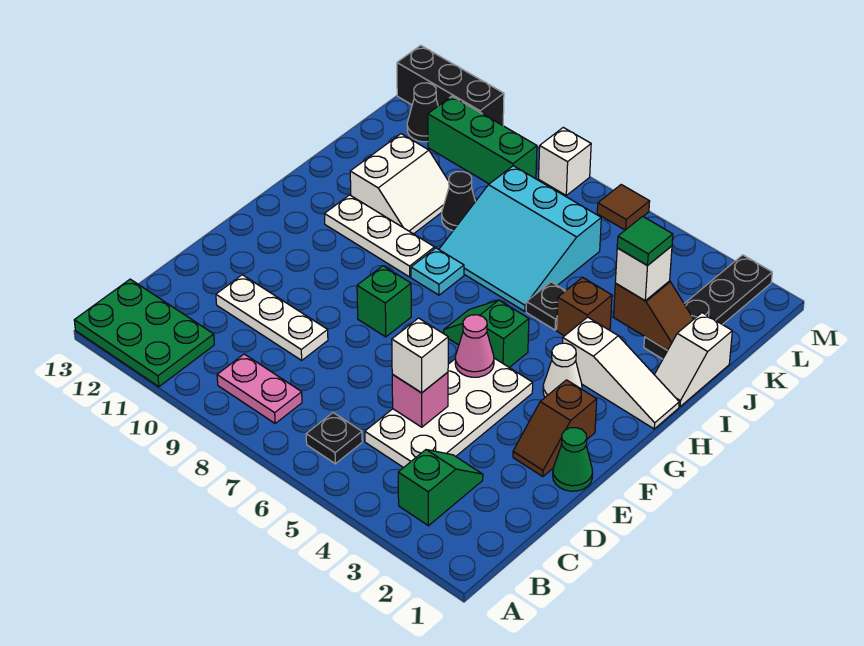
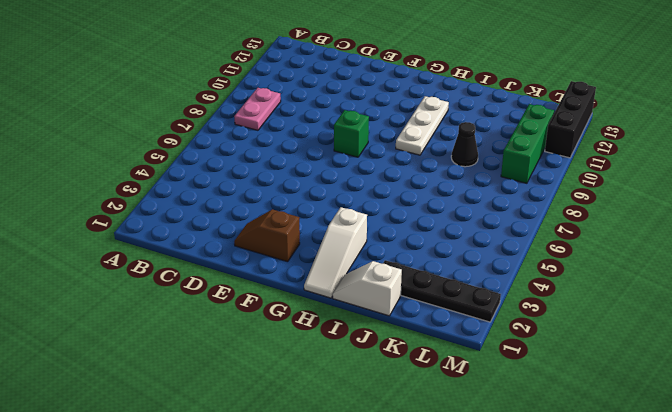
none -> green plate A11:B13 level 1
none -> green slope B3:C3 level 1 top B
none -> black plate B6 level 1
none -> white plate C4:F5 level 1

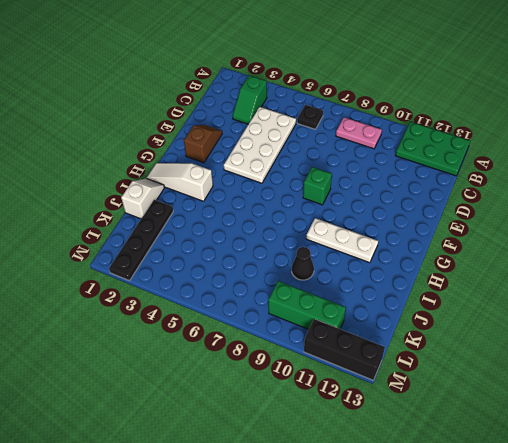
none -> white plate D9:D11 level 1
none -> green cone E1 level 1
none -> white cone G3 level 1
none -> green slope G5:G6 level 1 top 5

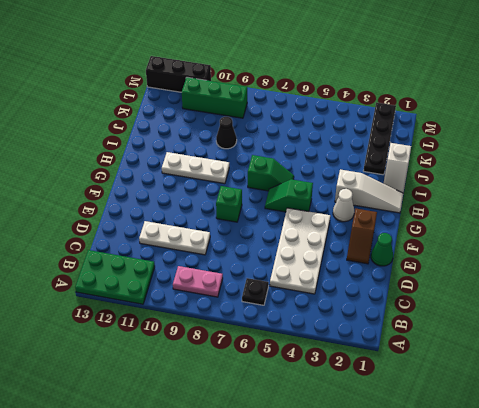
green slope H6:H7 level 1 top 7 -> green slope B3:C3 level 1 top B
none -> cyan plate H8 level 1
none -> brown brick I4 level 1
none -> black plate I5 level 1
none -> cyan slope I6:K8 level 1 top K

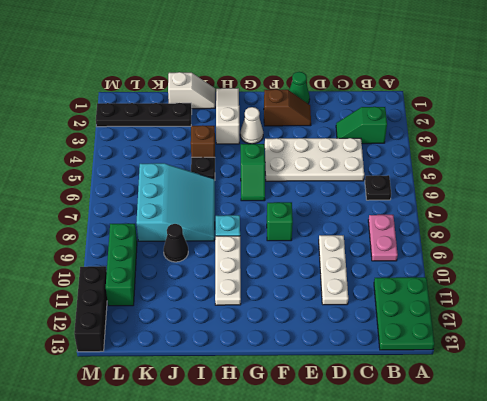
none -> white slope I10:J11 level 1 top 11
none -> black cone L12 level 1
none -> brown tile M6 level 1
none -> white brick M8 level 1

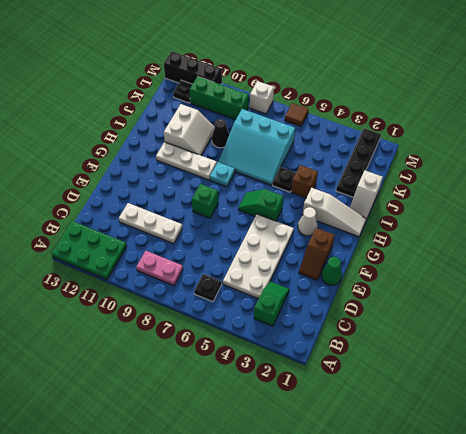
black plate L12 level 1 -> black cone L12 level 1
none -> pink brick D5 level 2
none -> pink cone F5 level 2
none -> brown slope J2:J3 level 2 top 3
none -> white brick D5 level 3

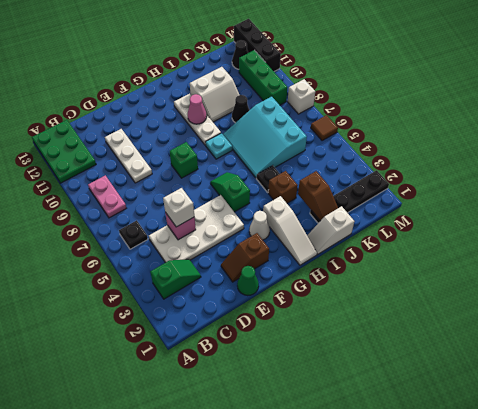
pink cone H10 level 2 -> pink cone F5 level 2
none -> white brick J3 level 3
none -> green tile J3 level 4

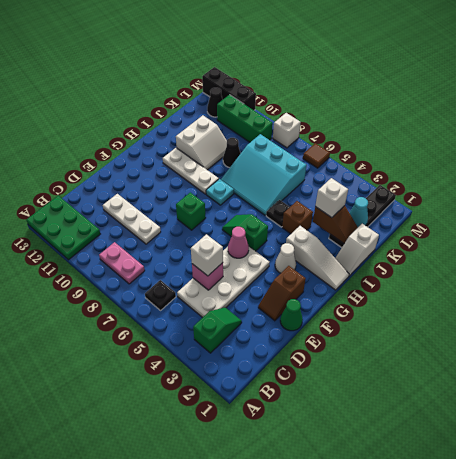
cyan cone K2 level 2 -> none
none -> green tile J3 level 4

